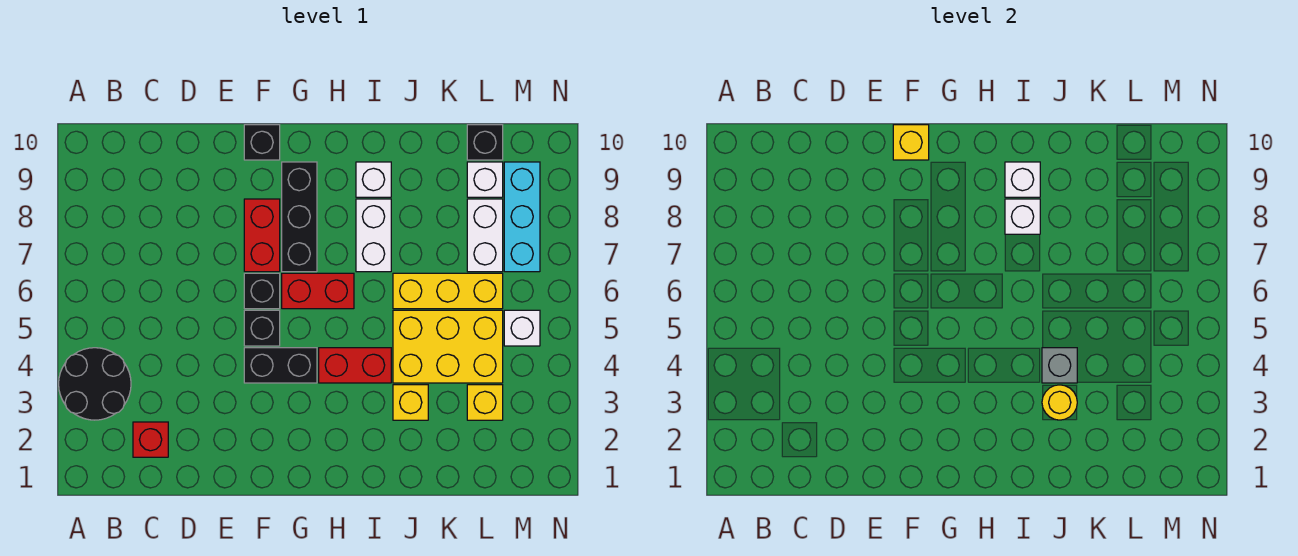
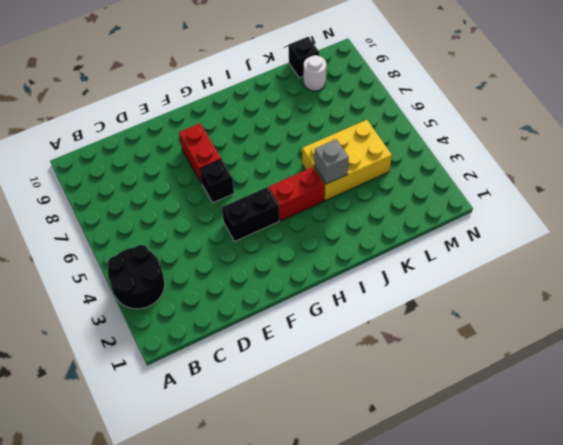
white round brick L9 level 1 -> white brick L9 level 1
none -> red brick C2 level 1
none -> black brick F5 level 1
none -> black brick F10 level 1

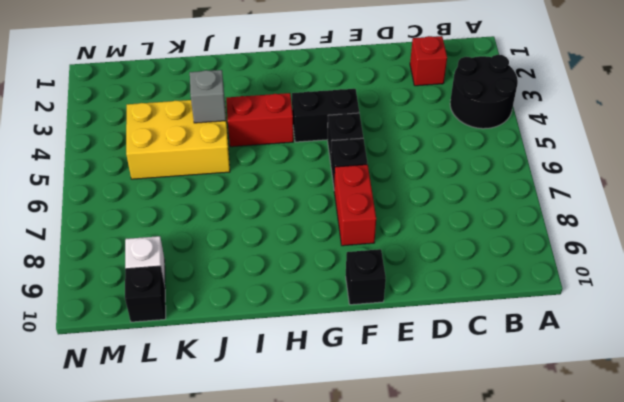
none -> red brick G6:H6 level 1
none -> black brick G7:G9 level 1
none -> white brick I7:I8 level 1

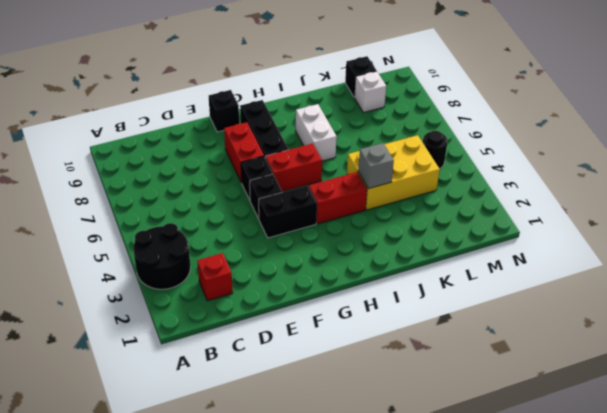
black round brick M5 level 1 -> white brick M5 level 1
none -> white brick I9 level 1
none -> yellow brick J3 level 1
none -> yellow brick J6:L6 level 1

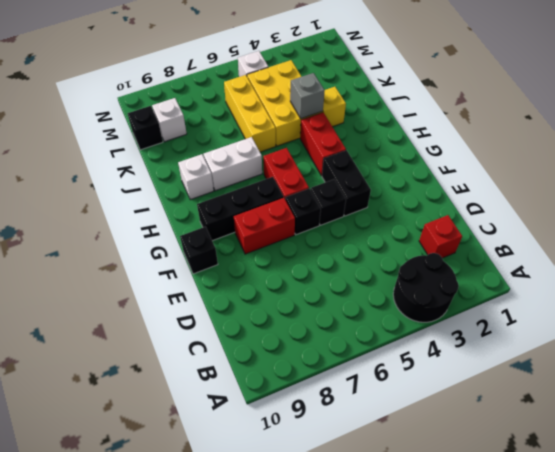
none -> yellow brick L3 level 1
none -> white brick L7:L8 level 1
none -> cyan brick M7:M9 level 1

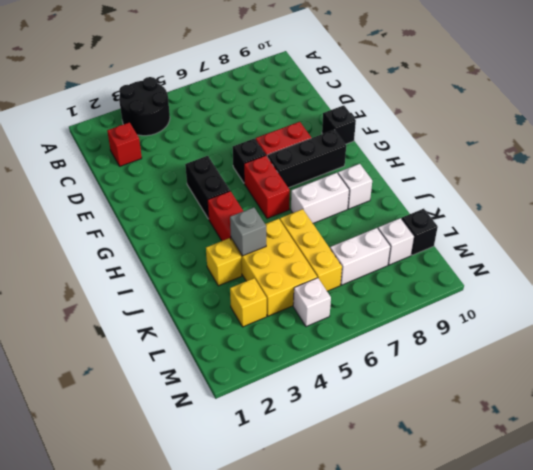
none -> black brick F5 level 1
none -> cyan brick M7:M9 level 1
none -> yellow brick F10 level 2

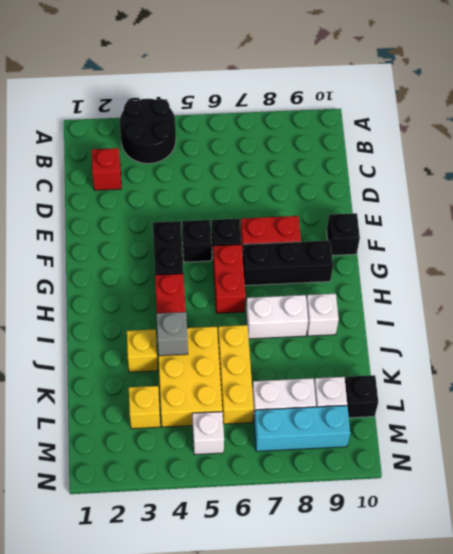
none -> yellow brick F10 level 2
none -> white brick I8 level 2
none -> white brick I9 level 2

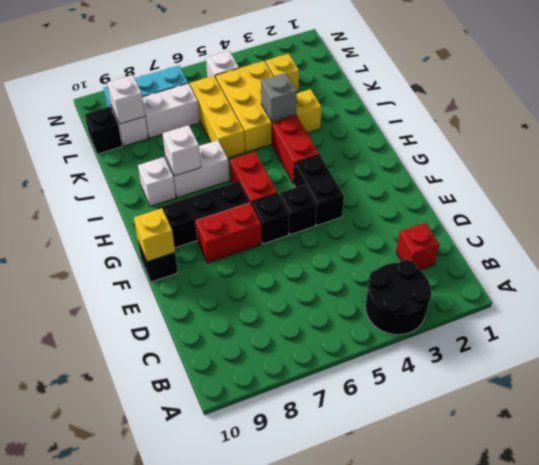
white brick L9 level 2 -> white brick I9 level 2
none -> yellow round brick J3 level 2

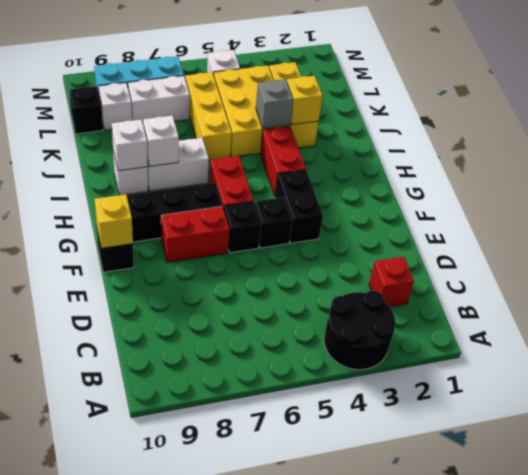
yellow brick J3 level 2 -> yellow round brick J3 level 2

